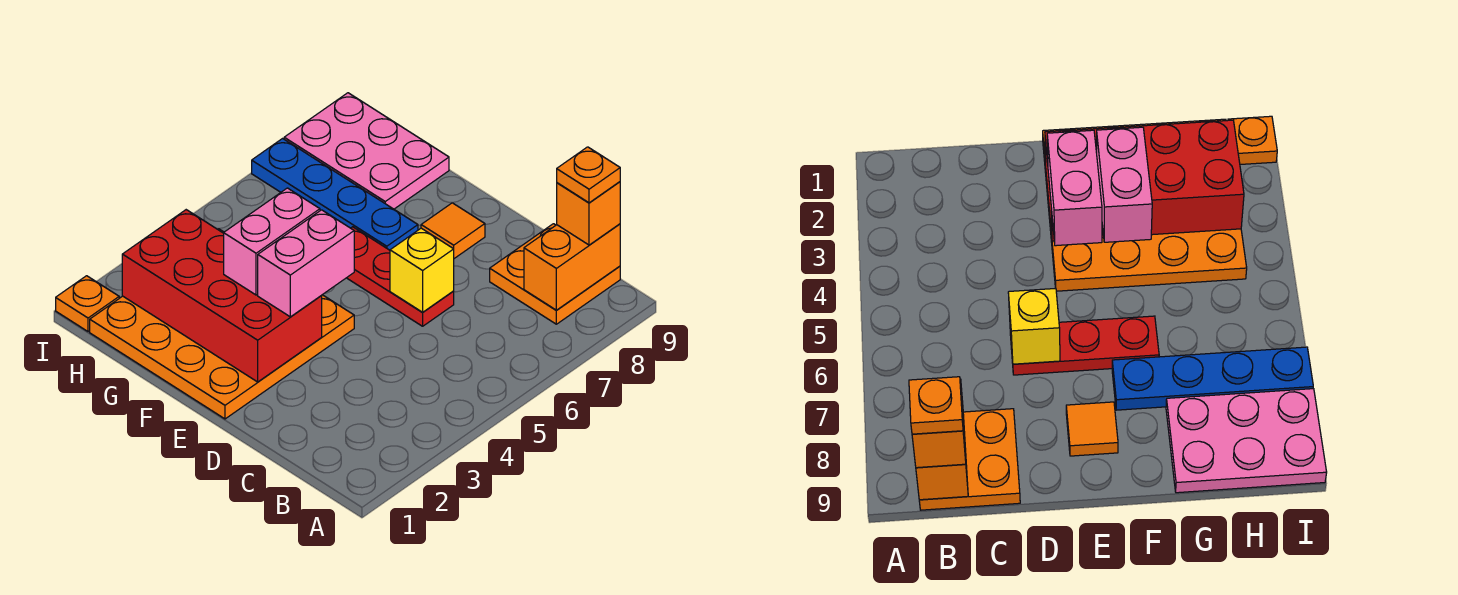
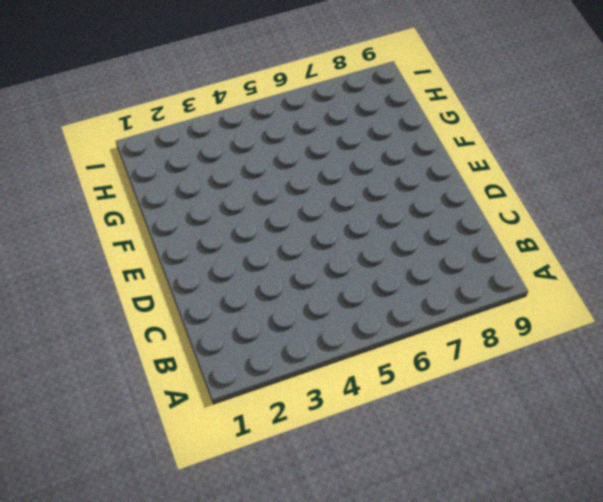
none -> orange plate B8:C9 level 1
none -> red plate D6:F6 level 1
none -> orange plate E1:H4 level 1

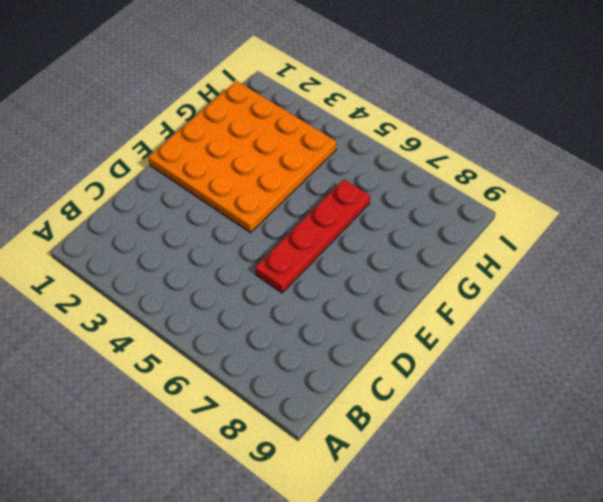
red plate D6:G6 level 1 -> red plate D6:F6 level 1
none -> orange plate B8:C9 level 1
none -> orange tile E8 level 1
none -> blue plate F7:I7 level 1

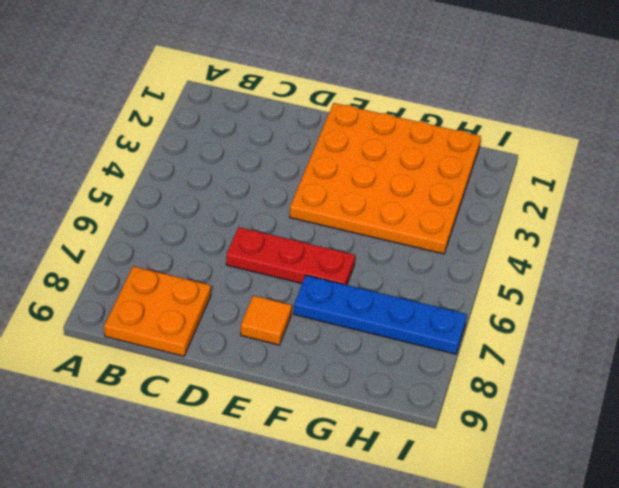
none -> pink plate G8:I9 level 1
none -> orange plate I1 level 1
none -> orange brick B8:B9 level 2

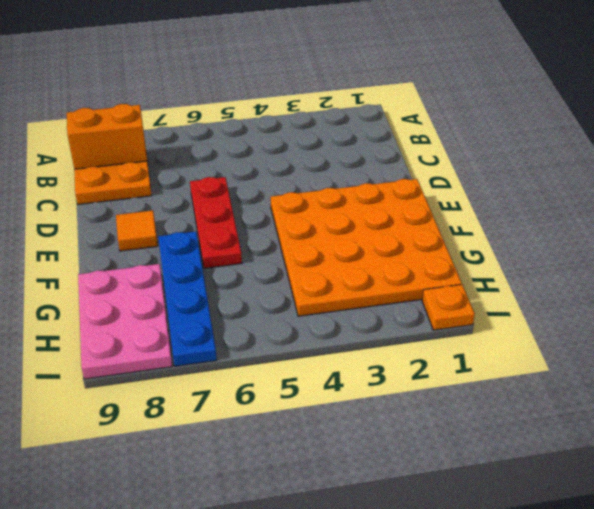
none -> yellow brick D6 level 2
none -> red brick E2:H3 level 2
none -> orange brick B9 level 3

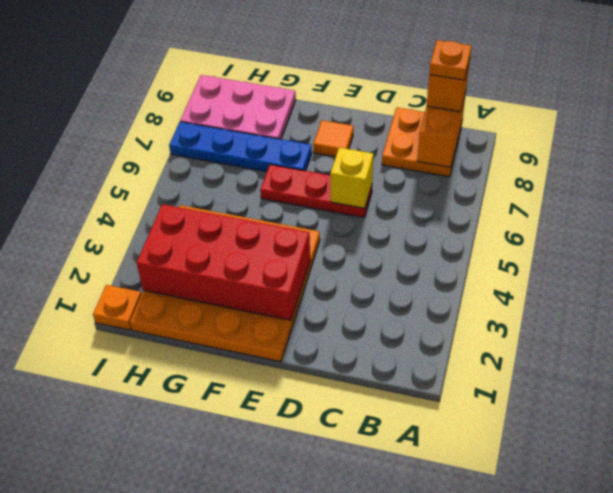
none -> pink brick E3:E4 level 3
none -> pink brick F3:F4 level 3

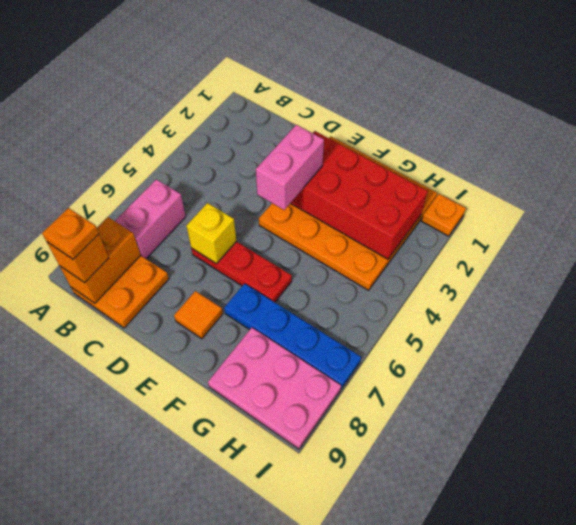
pink brick B6:B7 level 1 -> pink brick F3:F4 level 3

